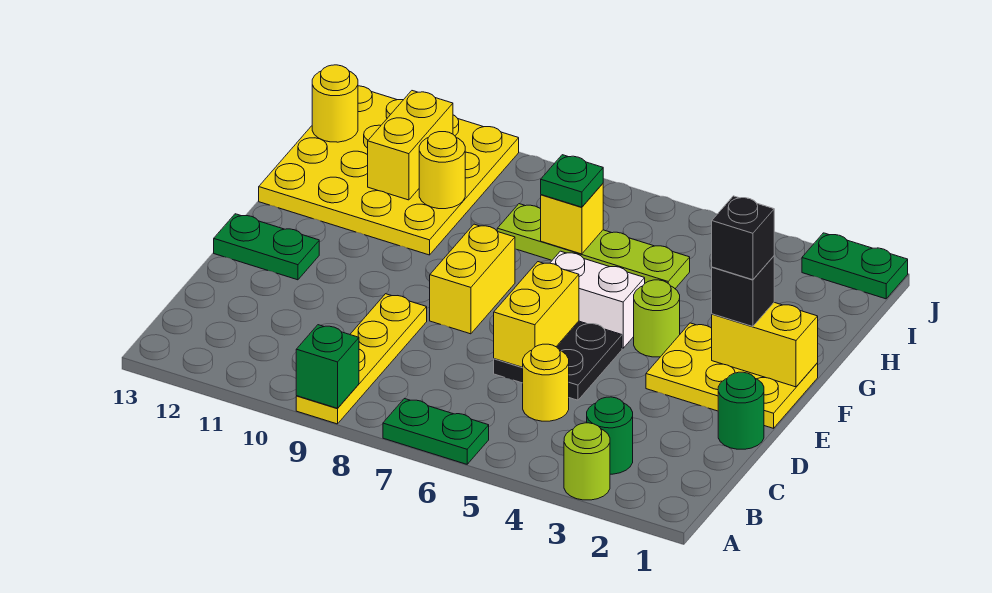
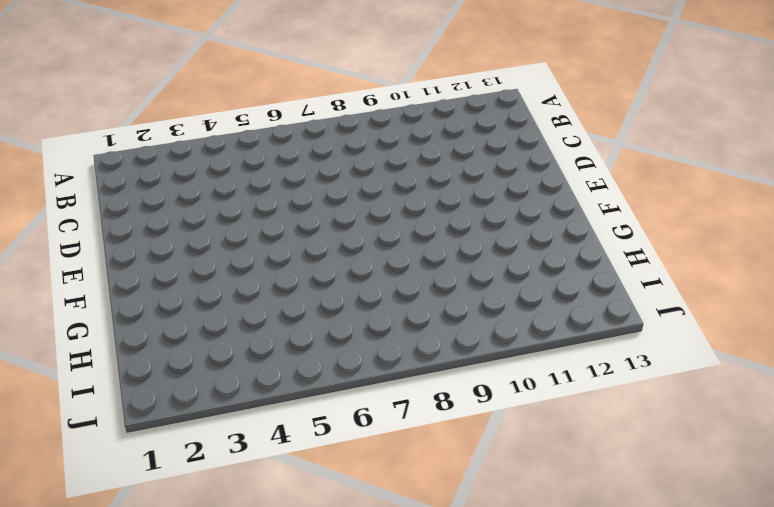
none -> lime round brick A3 level 1
none -> green plate A6:A7 level 1
none -> yellow plate A9:D9 level 1

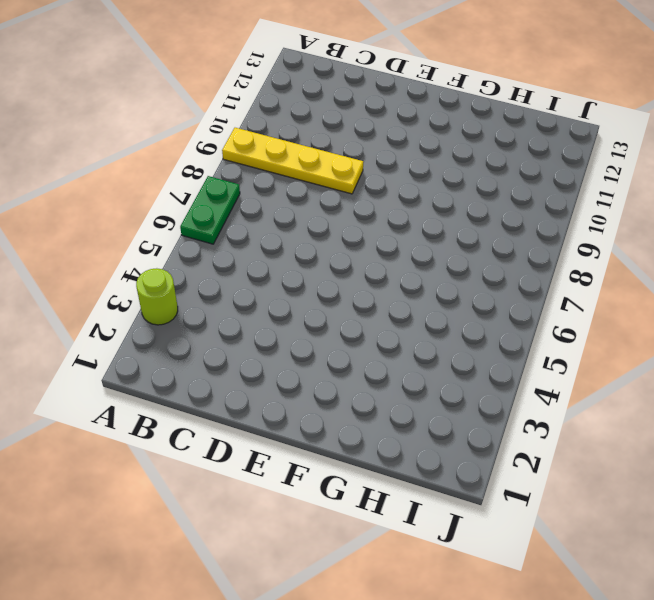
none -> green round brick B3 level 1
none -> yellow round brick C5 level 1
none -> green round brick D1 level 1

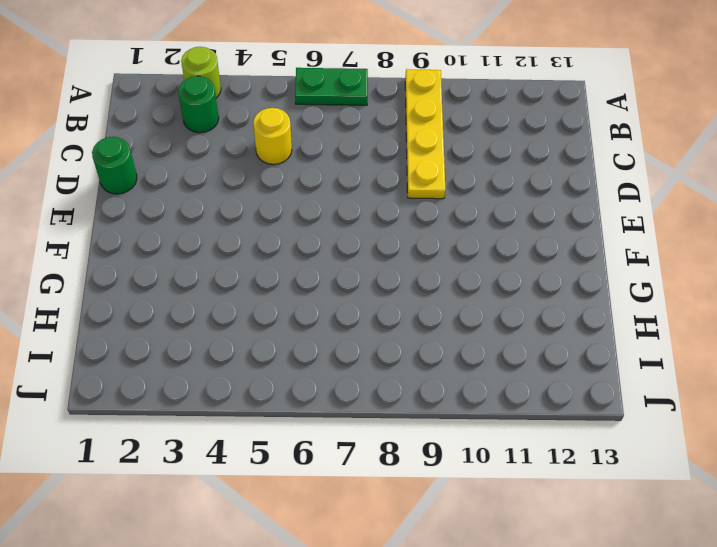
none -> black plate D5:E6 level 1
none -> yellow plate E1:F3 level 1
none -> yellow brick E8:F8 level 1

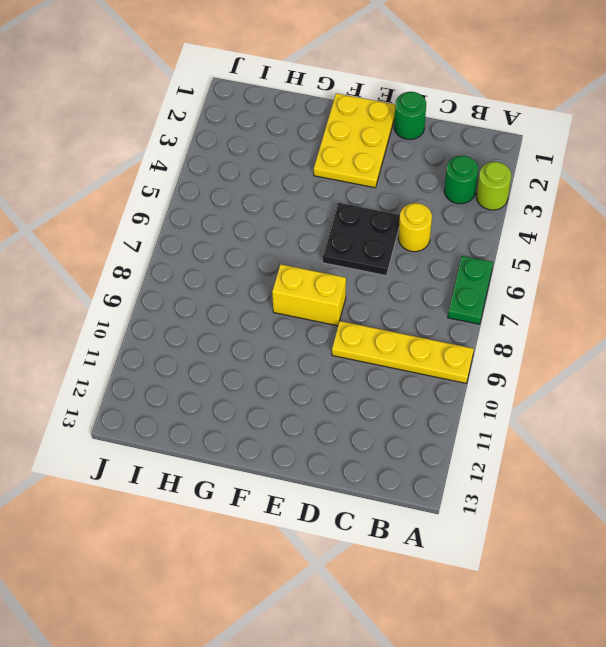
none -> green plate E12:E13 level 1
none -> lime round brick F4 level 1
none -> white brick F5:F6 level 1

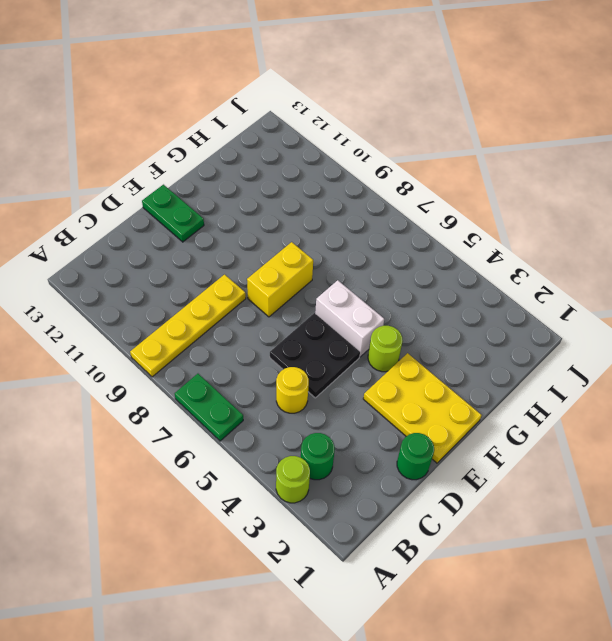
none -> yellow plate G10:J13 level 1
none -> lime plate H5:H8 level 1
none -> green plate J1:J2 level 1

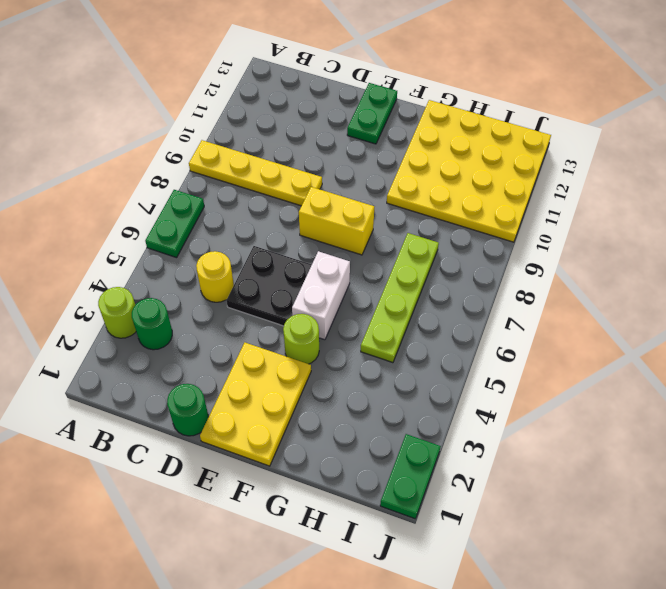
none -> green brick A9 level 2
none -> yellow brick D6:E6 level 2
none -> yellow brick F1:F2 level 2

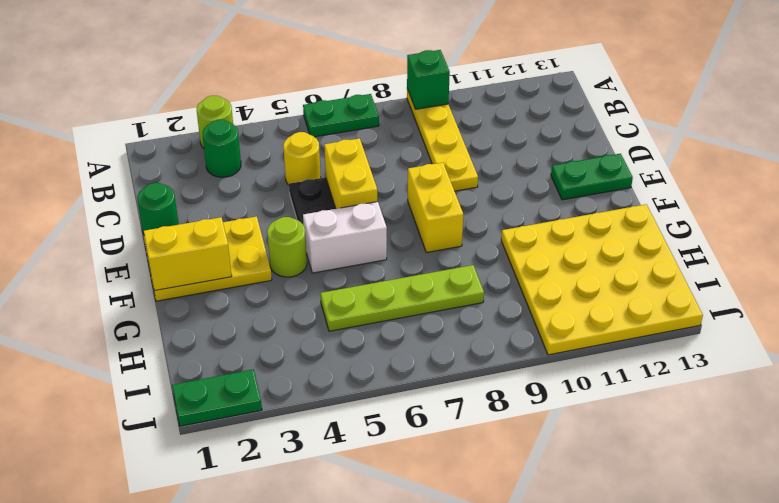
none -> yellow brick H7 level 2
none -> yellow round brick H10 level 2
none -> yellow brick H11:I11 level 2

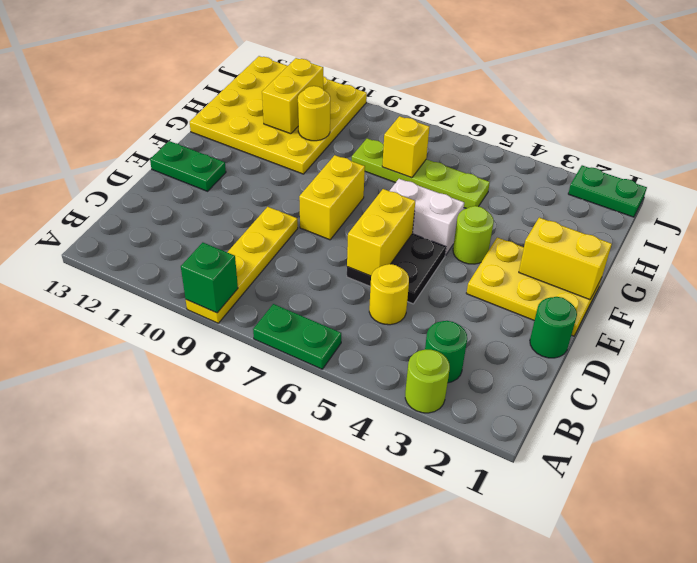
none -> yellow round brick I13 level 2
none -> black brick F2 level 3
none -> green plate H7 level 3

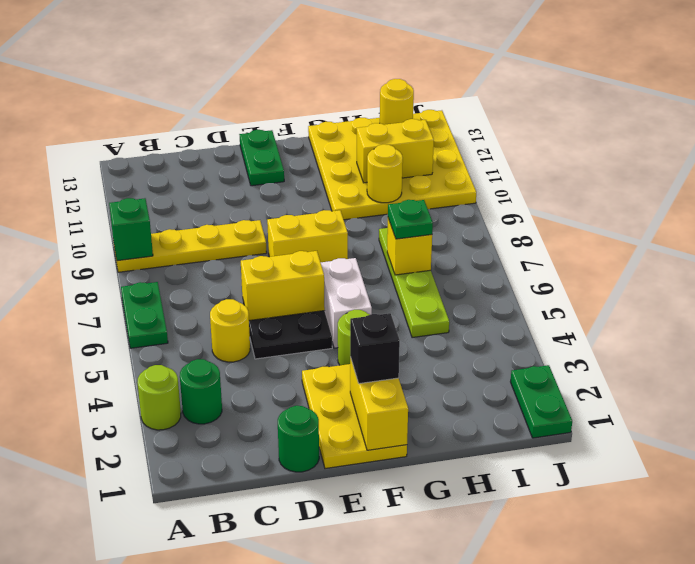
none -> black brick F2 level 4

